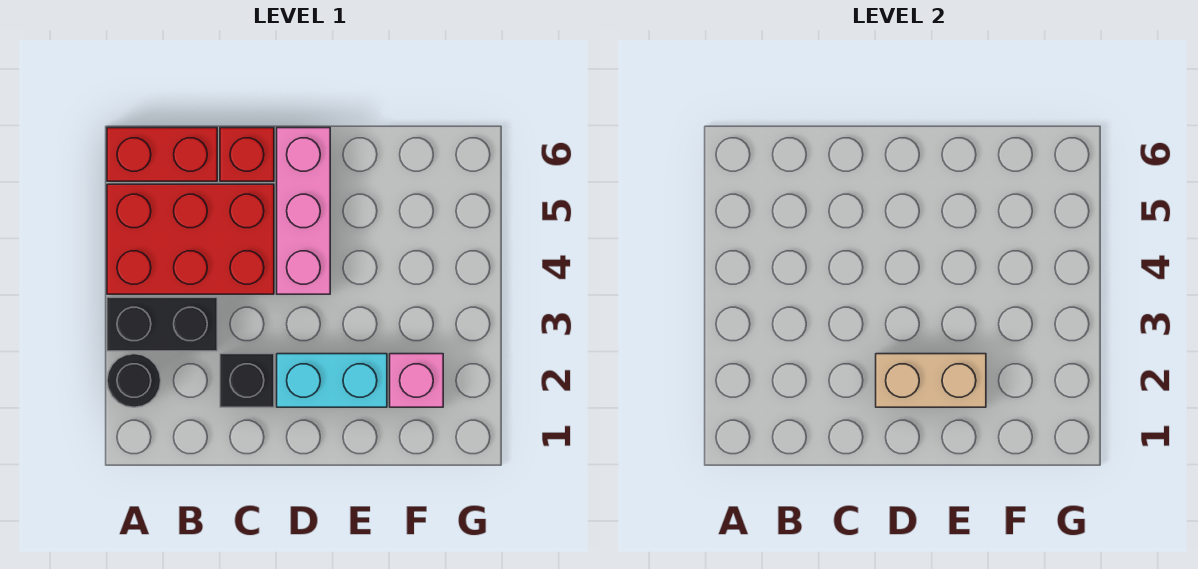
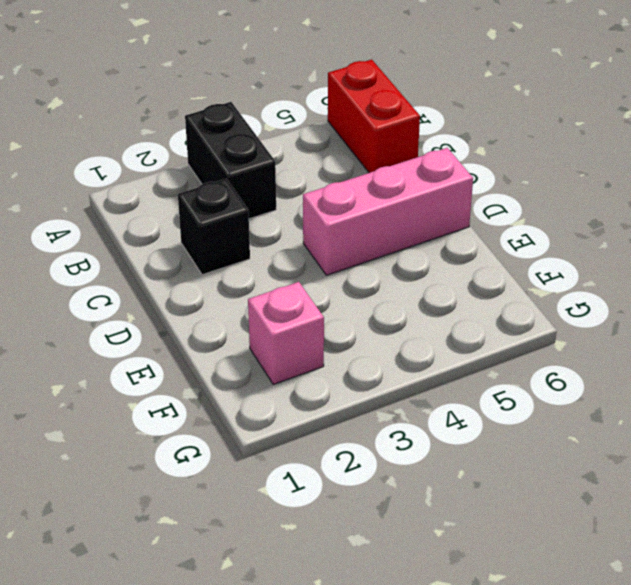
none -> black round brick A2 level 1
none -> red brick A4:C5 level 1

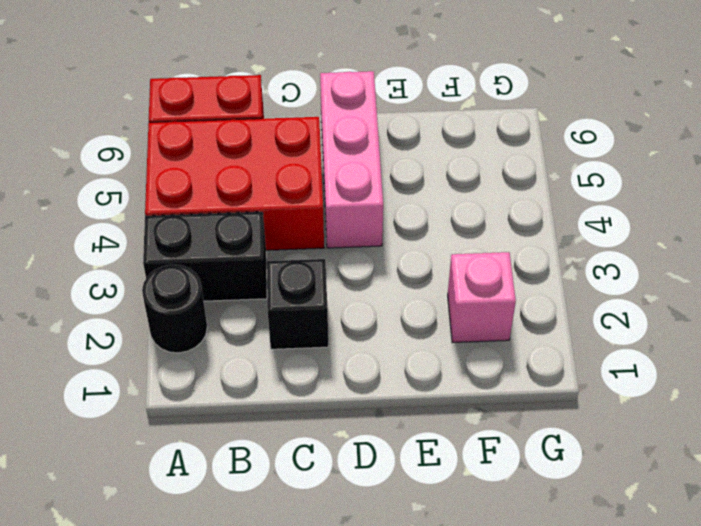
none -> red brick C6 level 1
none -> cyan brick D2:E2 level 1

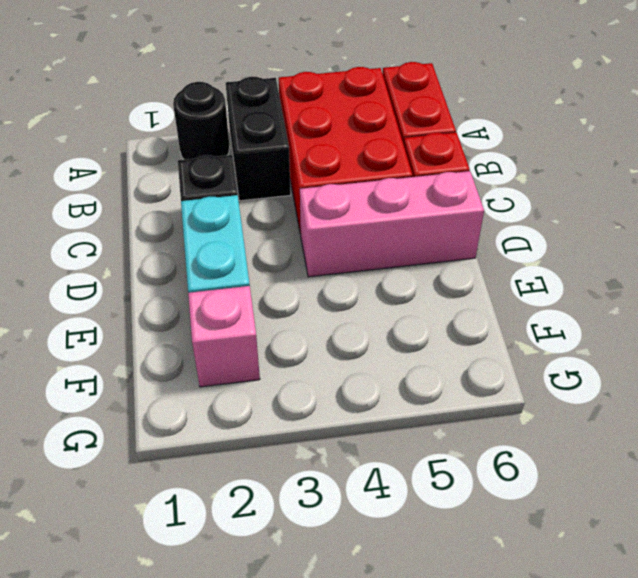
none -> tan brick D2:E2 level 2

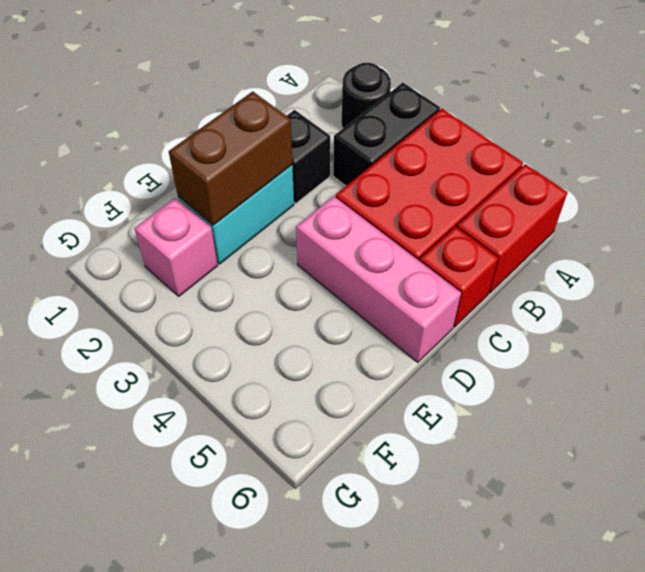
brown brick D2:E2 level 2 -> tan brick D2:E2 level 2

